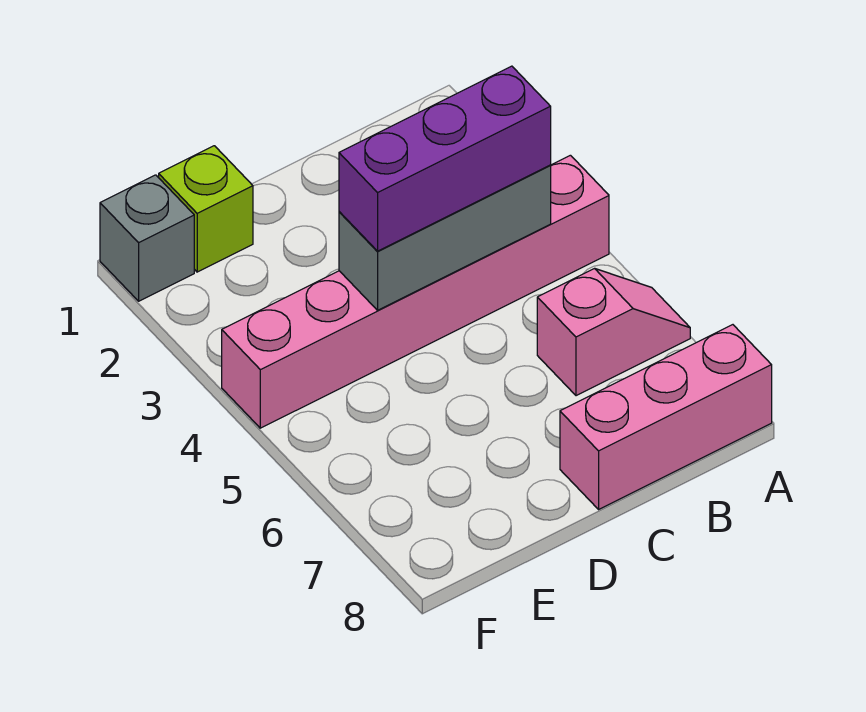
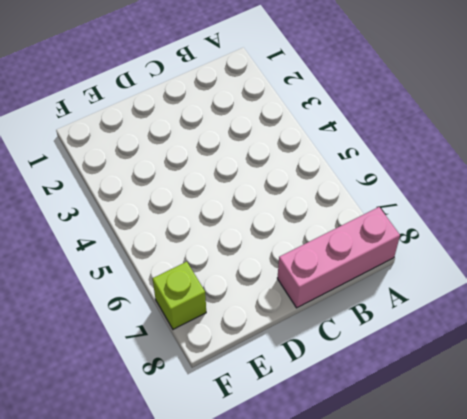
lime brick F7 level 1 -> lime brick E1 level 1
none -> pink brick A4:F4 level 1
none -> pink slope A6:B6 level 1 top B

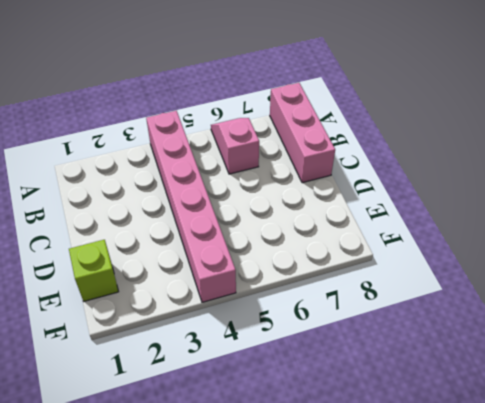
none -> grey brick F1 level 1
none -> grey brick B4:D4 level 2

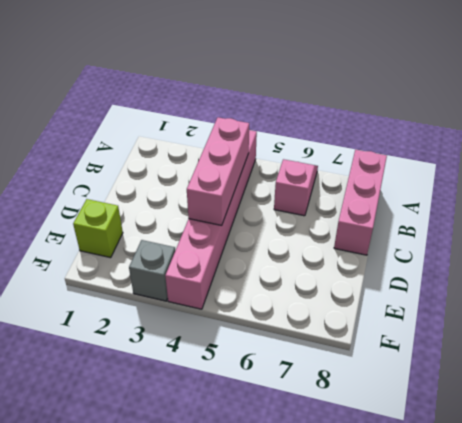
pink brick B4:D4 level 2 -> grey brick B4:D4 level 2
grey brick F3 level 1 -> grey brick F1 level 1
none -> purple brick B4:D4 level 3

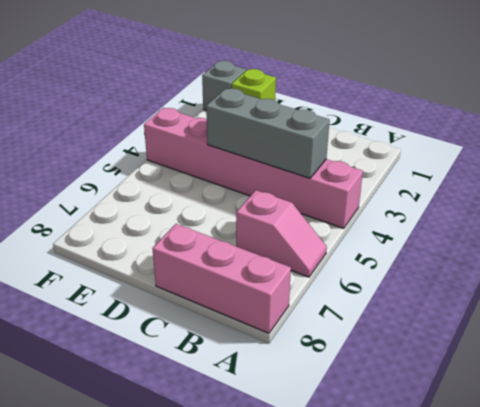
none -> purple brick B4:D4 level 3

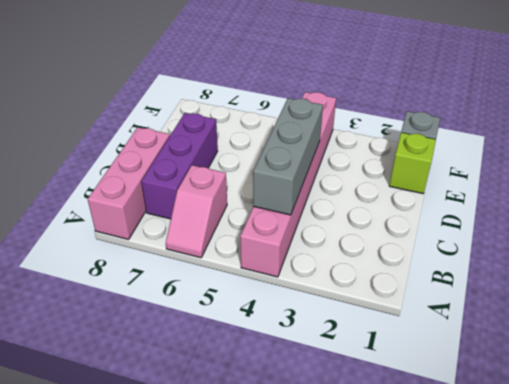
purple brick B7:D7 level 1 -> purple brick B4:D4 level 3

